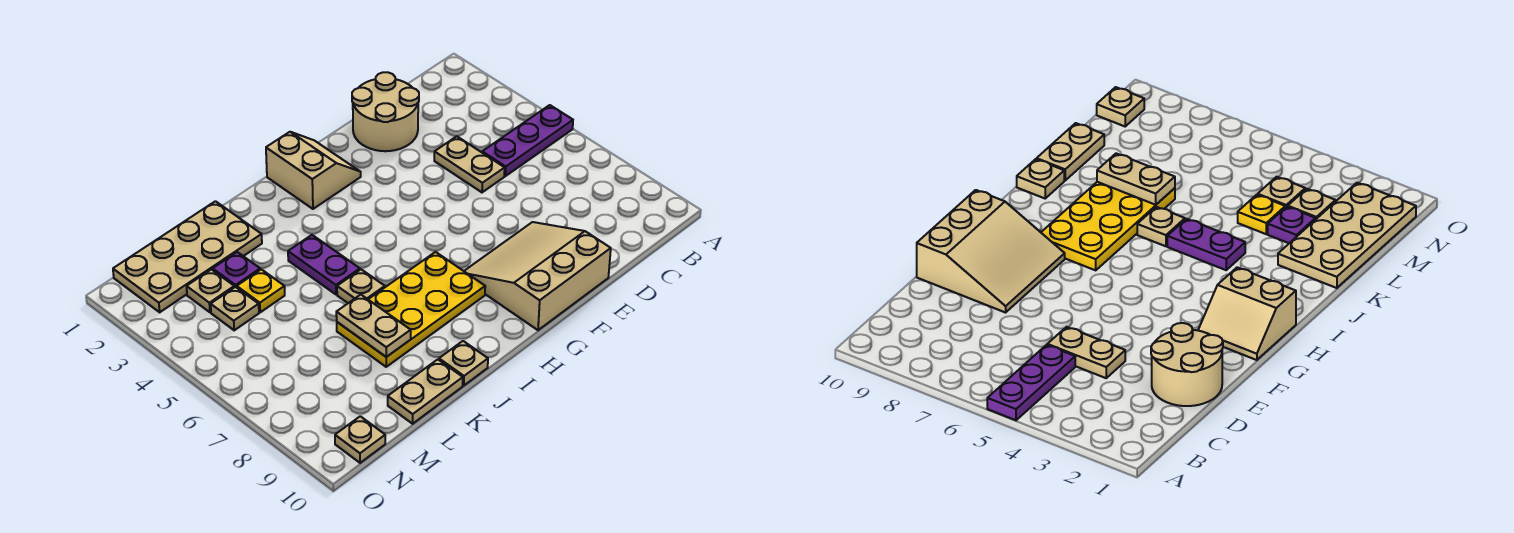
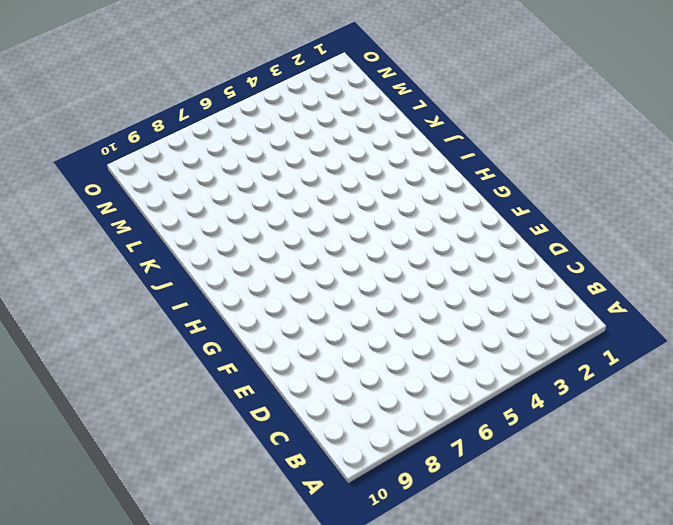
none -> purple plate A5:C5 level 1
none -> tan round brick D1:E2 level 1
none -> tan plate D4:D5 level 1

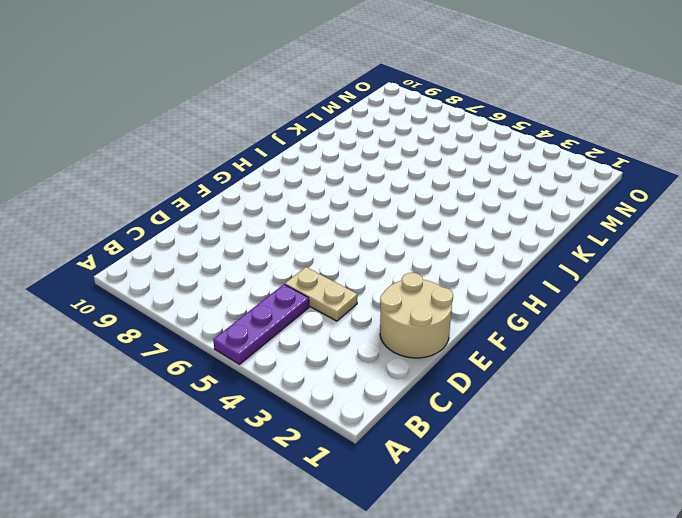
none -> tan slope E8:G10 level 1 top 10
none -> tan slope G1:H2 level 1 top H
none -> yellow plate H7:K8 level 1

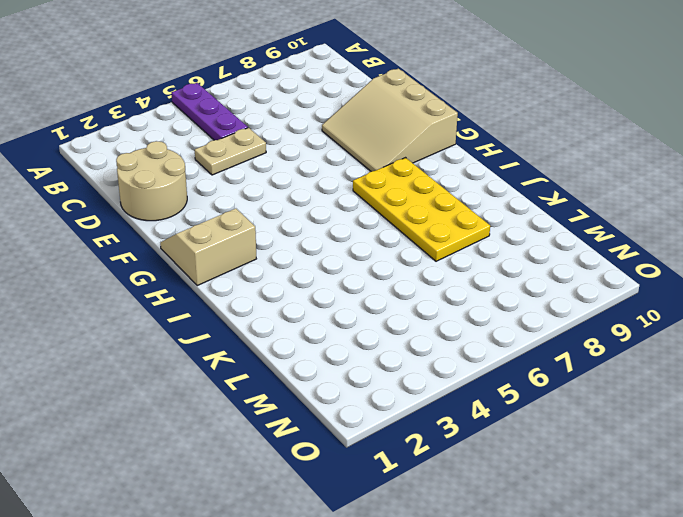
none -> purple plate J4:J5 level 1
none -> tan plate J6 level 1
none -> tan plate J10 level 1

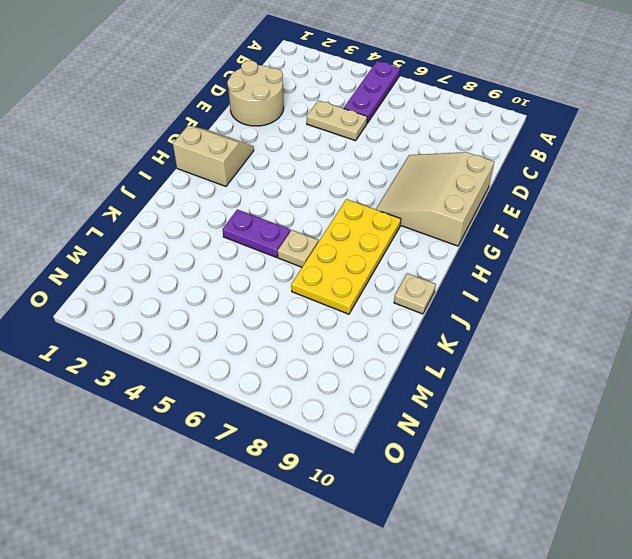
none -> tan plate K1:N2 level 1
none -> tan plate K10:L10 level 1
none -> purple plate L3 level 1

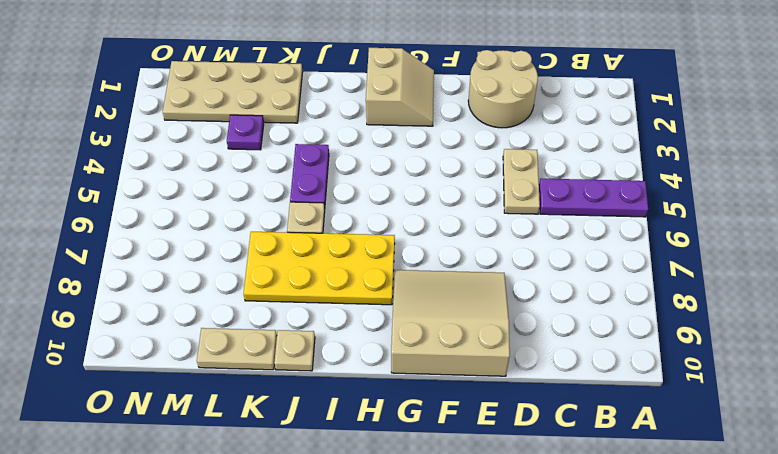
none -> yellow plate L4 level 1
none -> tan plate M3 level 1
none -> tan plate M4 level 1

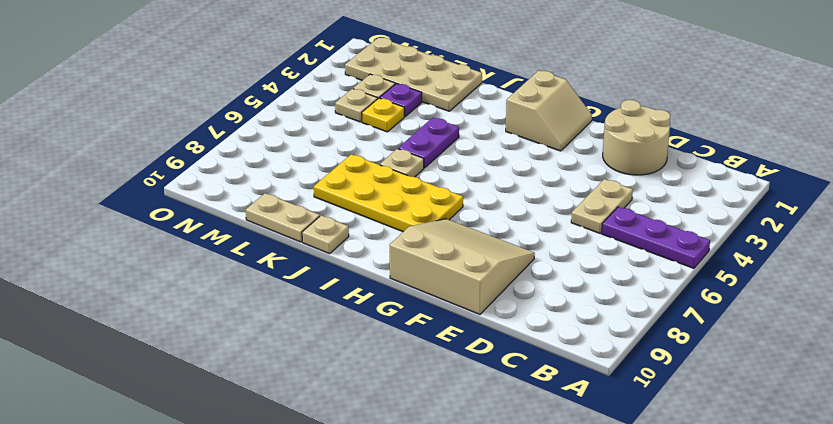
none -> tan plate N10 level 1
none -> tan plate K7:K8 level 2

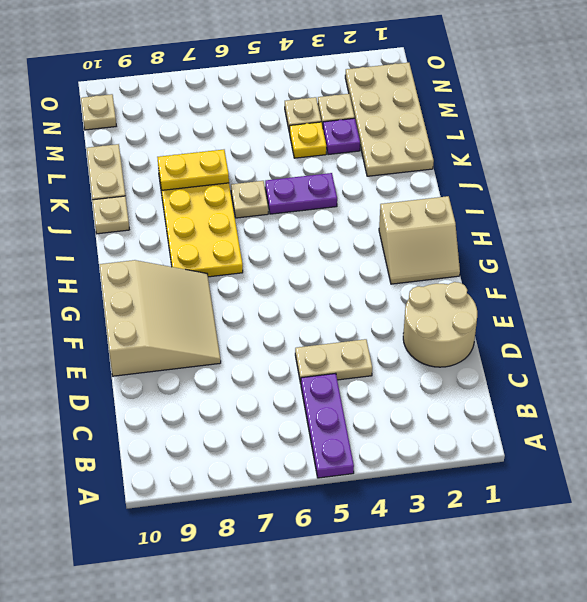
yellow plate K7:K8 level 2 -> tan plate K7:K8 level 2

